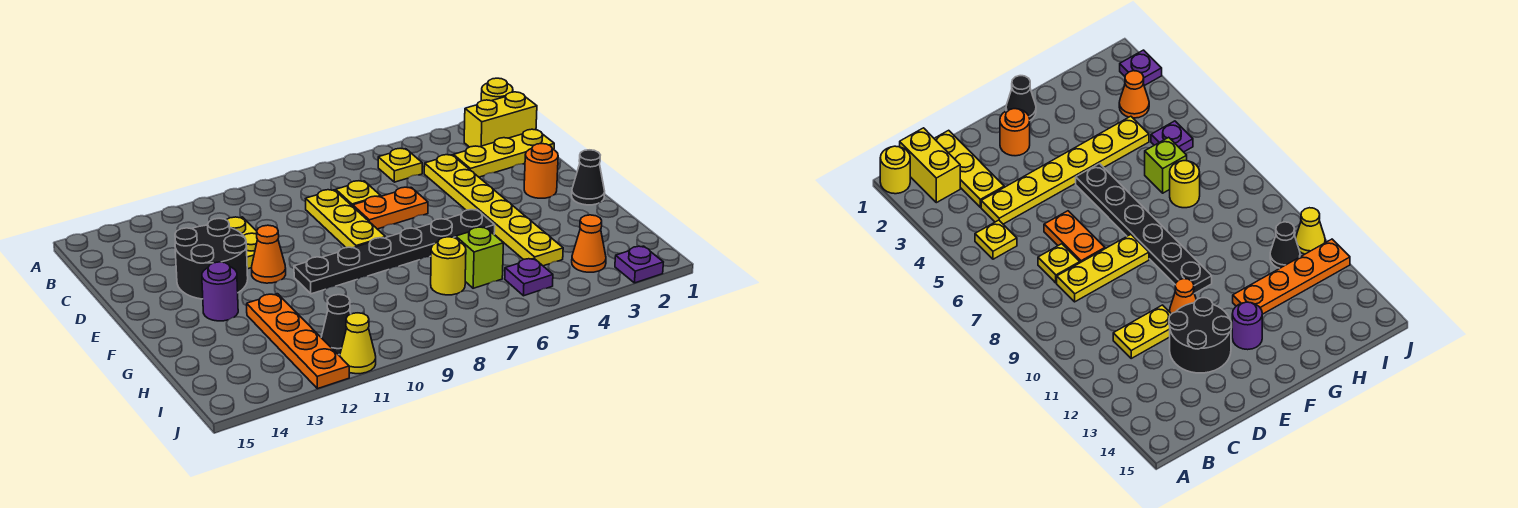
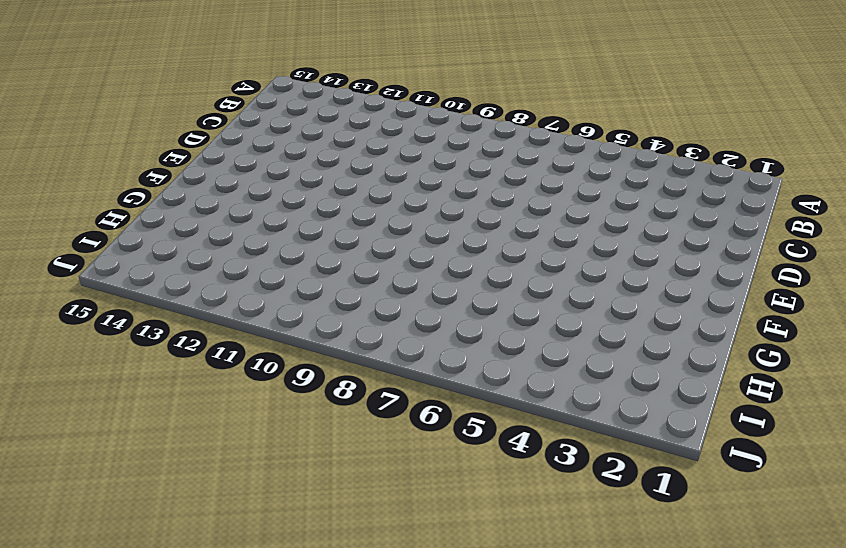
none -> yellow round brick A1 level 1
none -> yellow brick B1:B2 level 1
none -> yellow plate B5 level 1

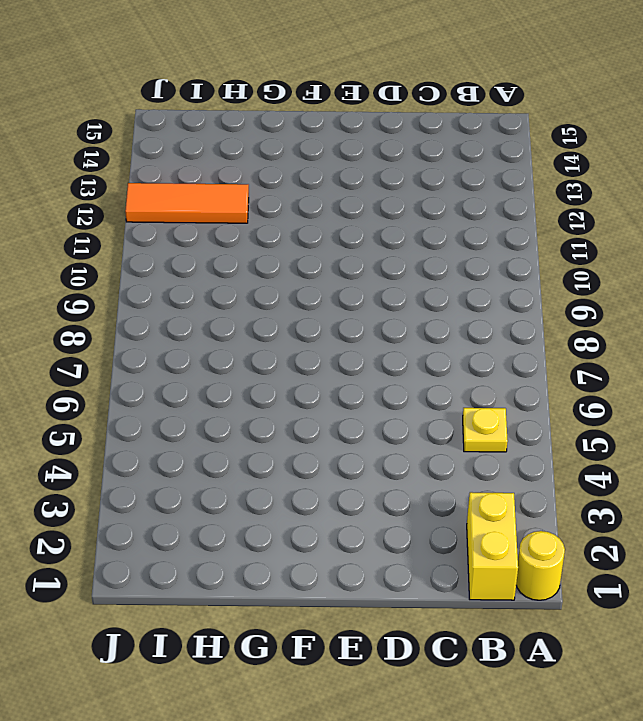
orange tile H12:J12 level 1 -> orange plate G12:J12 level 1
none -> yellow plate C1:C3 level 1
none -> yellow plate C4:H4 level 1
none -> yellow plate C7 level 1

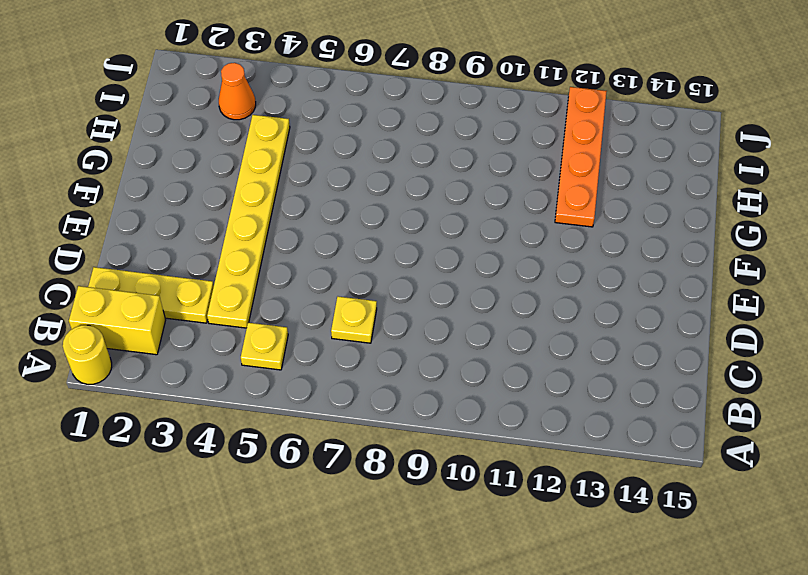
none -> yellow plate C8:E8 level 1
none -> yellow plate C11:D11 level 1
none -> orange plate D6:D7 level 1

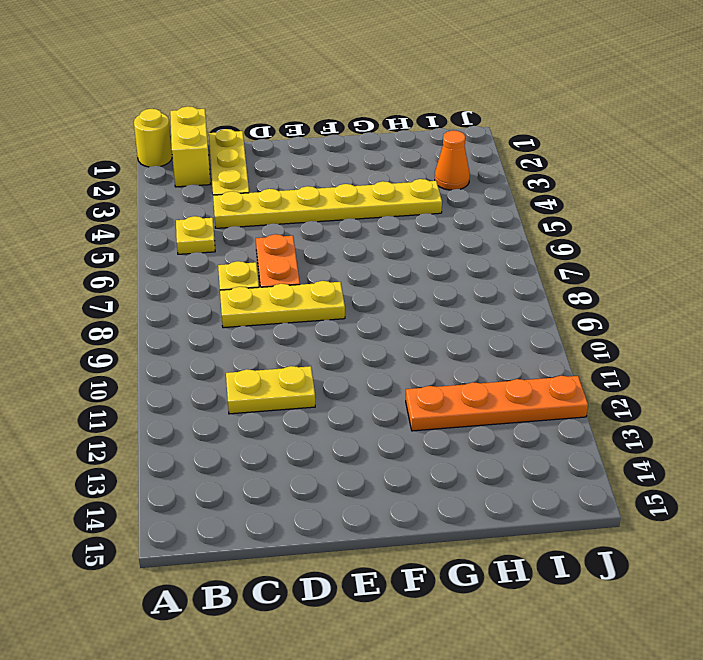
none -> black round brick D12:E13 level 1
none -> orange round brick E2 level 1
none -> orange cone E11 level 1

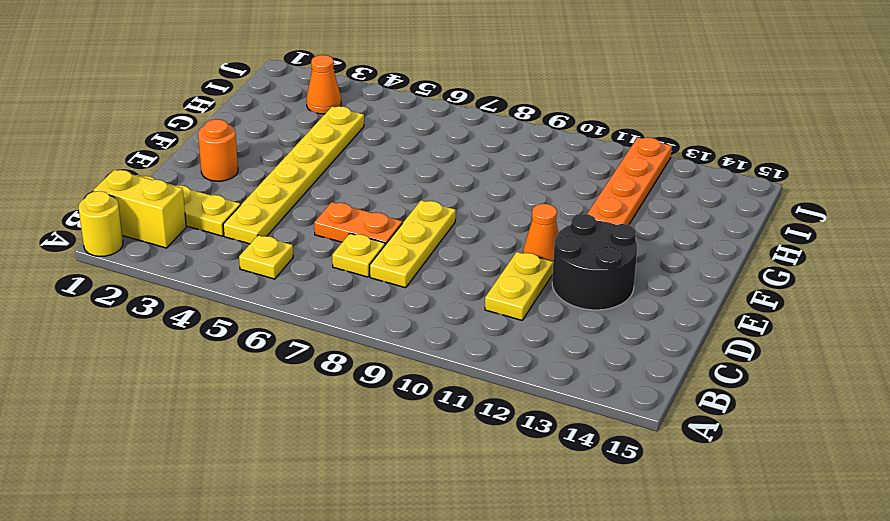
none -> black cone F1 level 1
none -> black plate F5:F10 level 1
none -> purple round brick F13 level 1

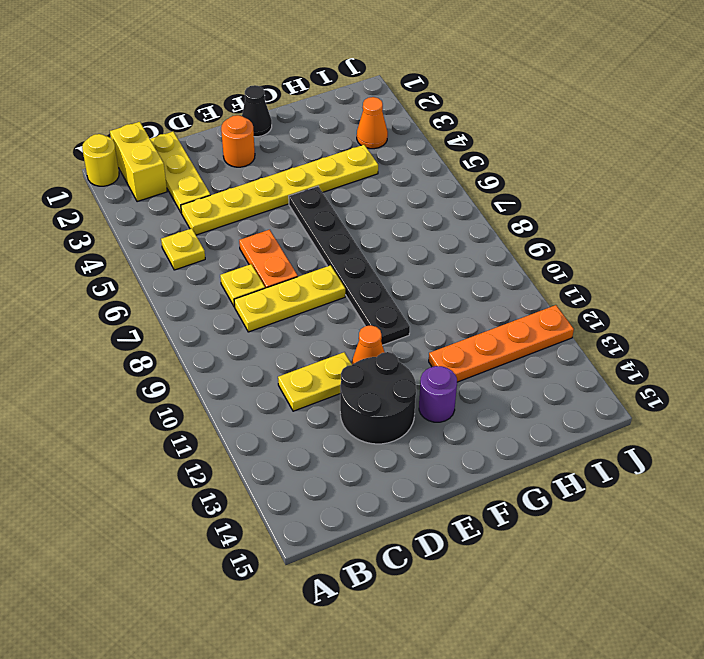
none -> lime brick H6 level 1
none -> yellow round brick H7 level 1
none -> purple plate I5 level 1

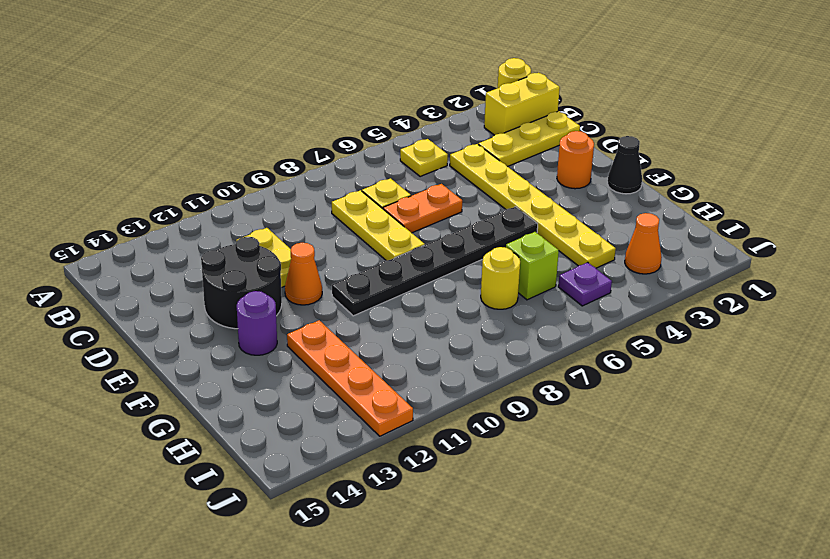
none -> black cone I11 level 1
none -> purple plate J2 level 1
none -> yellow cone J11 level 1

